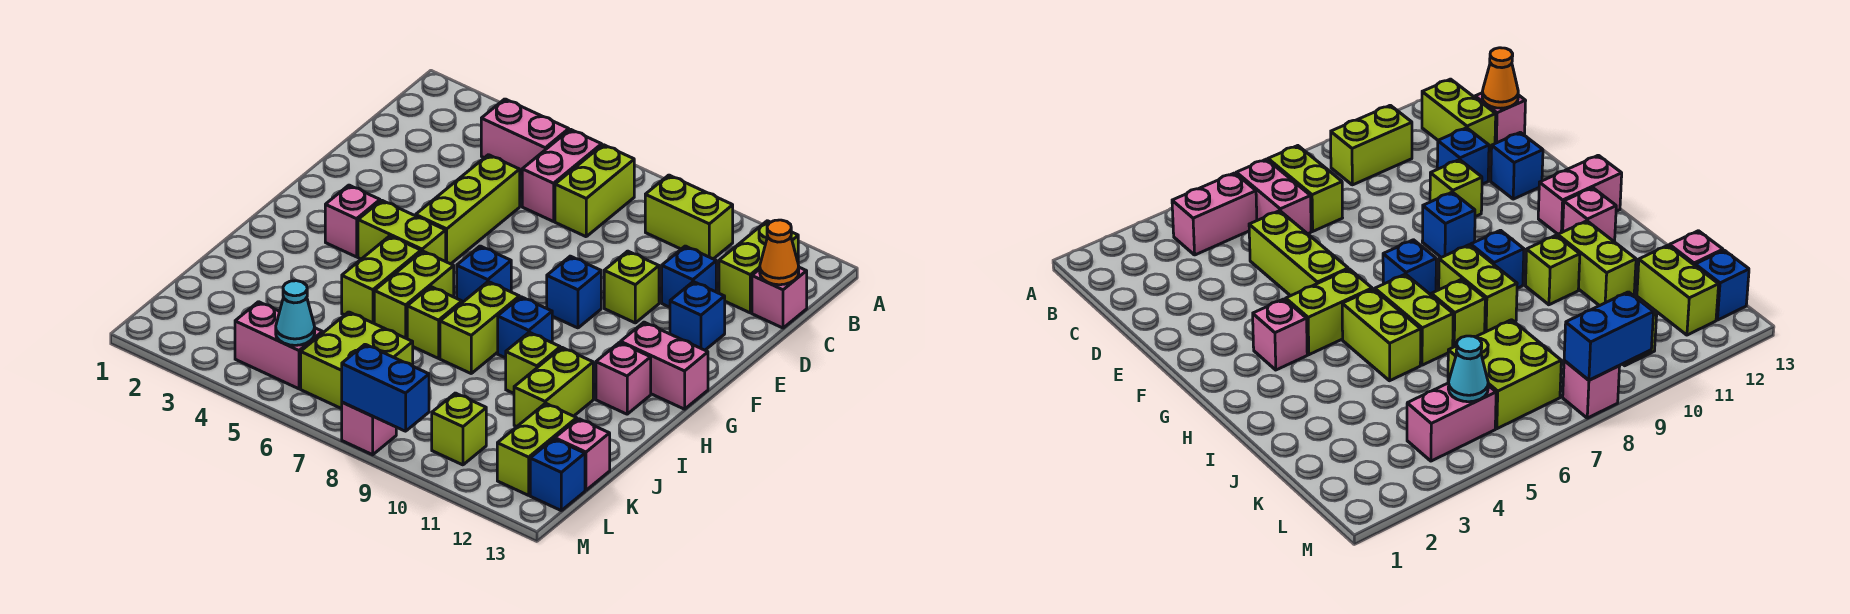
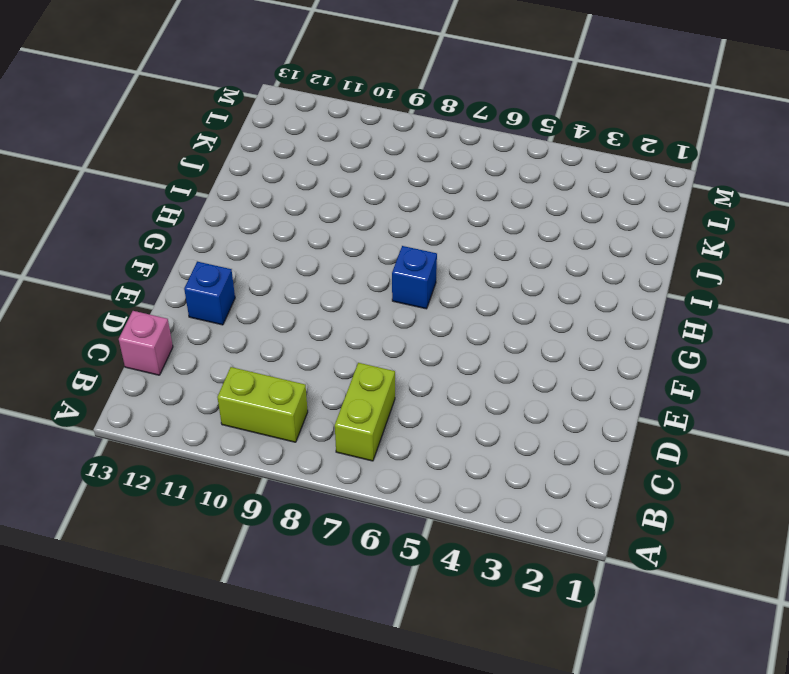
none -> pink brick B4:B5 level 1
none -> pink brick B6:C6 level 1
none -> lime brick B12:C12 level 1
none -> lime brick D5:F5 level 1

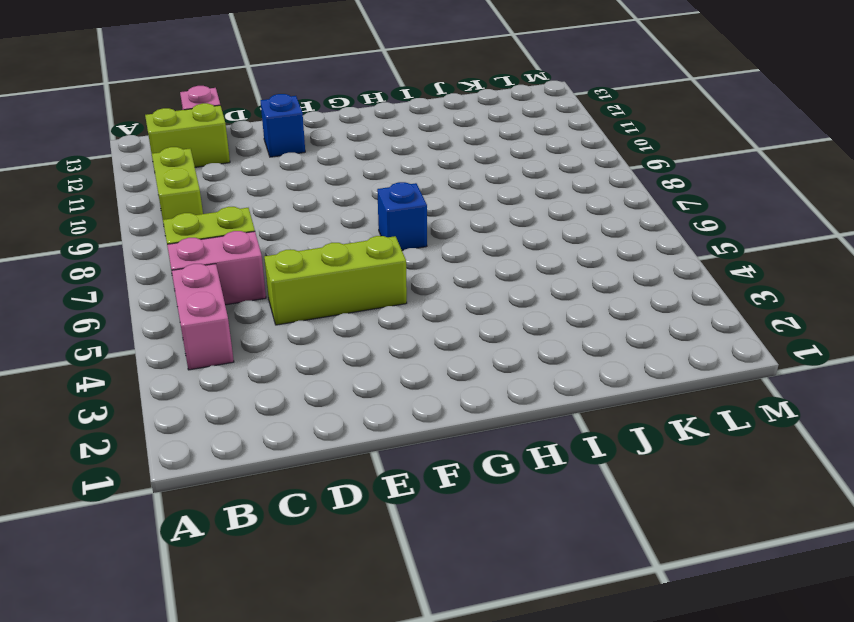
none -> blue brick D11 level 1
none -> lime brick E10 level 1
none -> blue brick F9 level 1
none -> pink brick G3 level 1

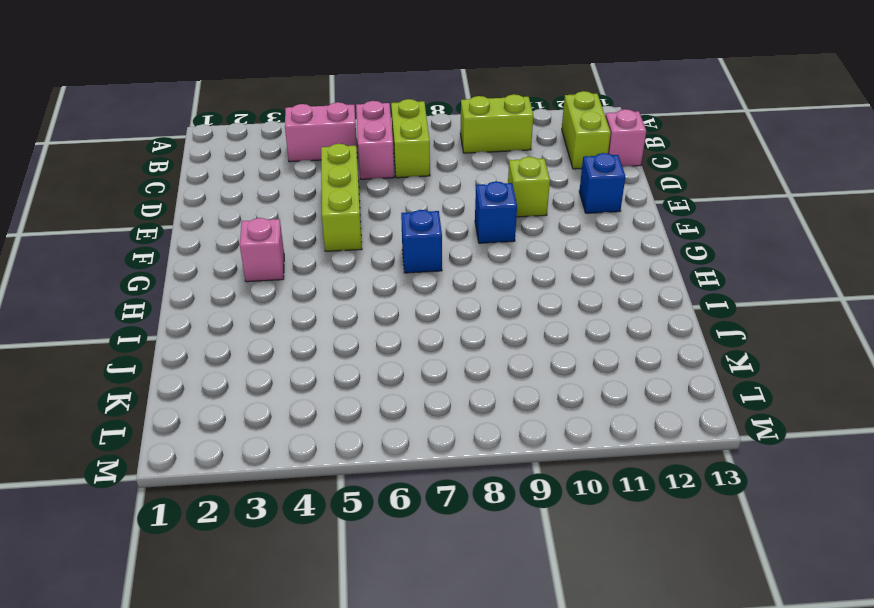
none -> blue brick D11 level 1
none -> lime brick G4:G5 level 1
none -> pink brick G12:G13 level 1
none -> lime brick H5:I5 level 1

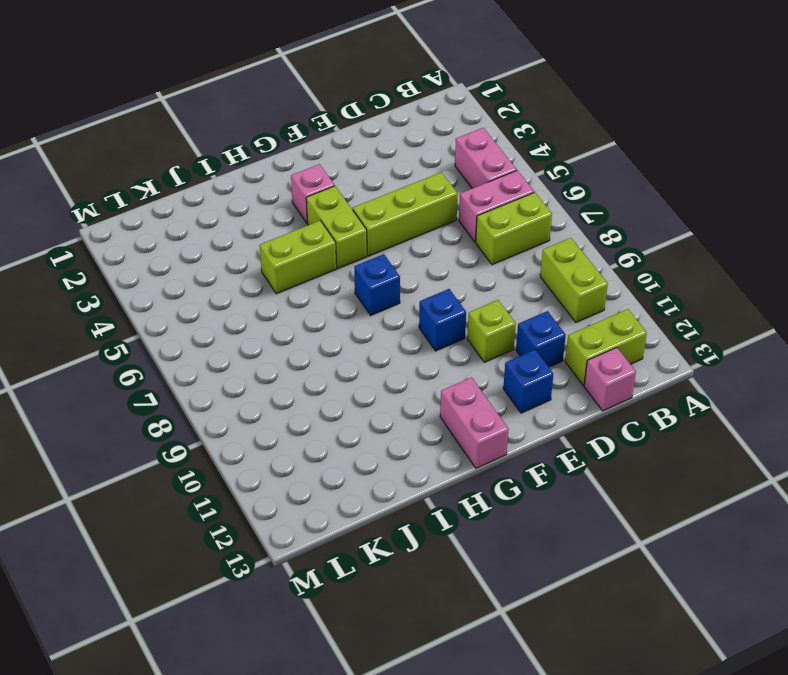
none -> lime brick H6:I6 level 1
none -> lime brick H8:I8 level 1
none -> blue brick H9 level 1
none -> pink brick H12 level 1

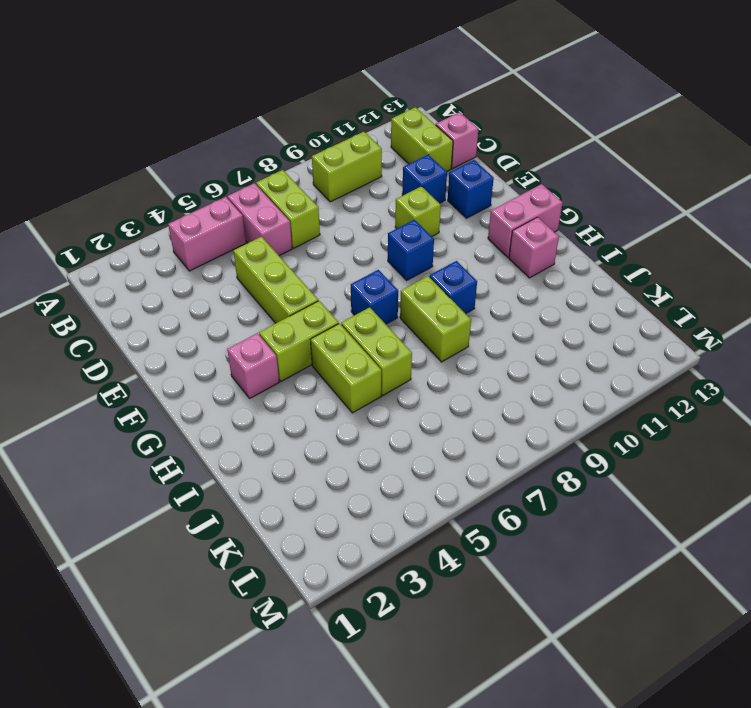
none -> lime brick I7 level 1
none -> lime brick I10 level 1
none -> lime brick I11:J11 level 1
none -> lime brick K6:L7 level 1

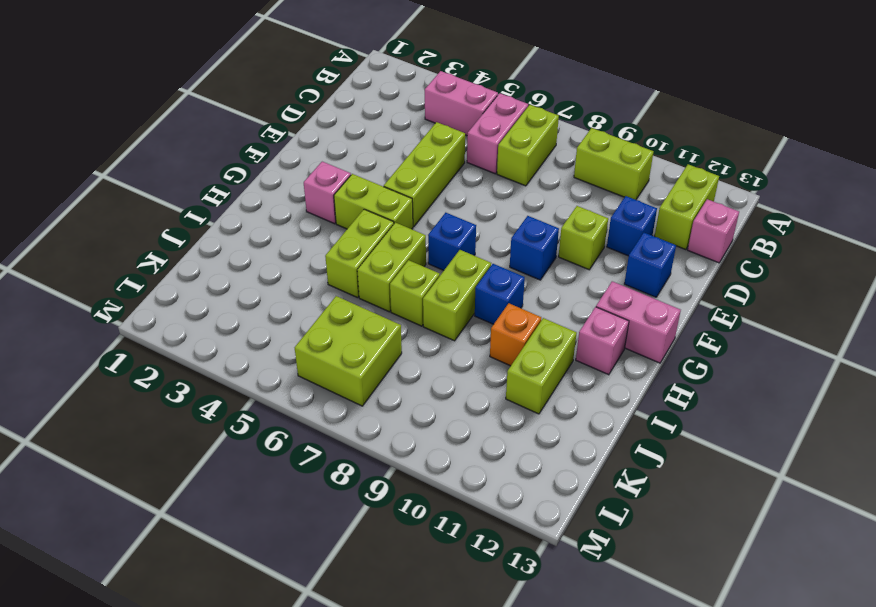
orange brick I10 level 1 -> lime brick I10 level 1
none -> lime brick K12:L12 level 1
none -> pink brick K13 level 1
none -> pink brick L4:L5 level 1
none -> lime brick L10 level 1

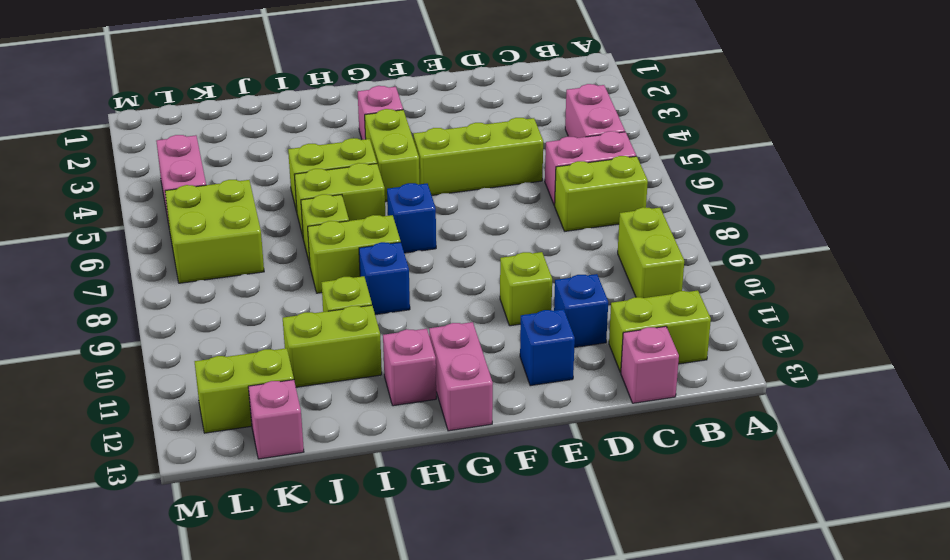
none -> blue brick F9 level 1
none -> lime brick L10 level 1
none -> blue brick L13 level 1
none -> pink brick M8 level 1

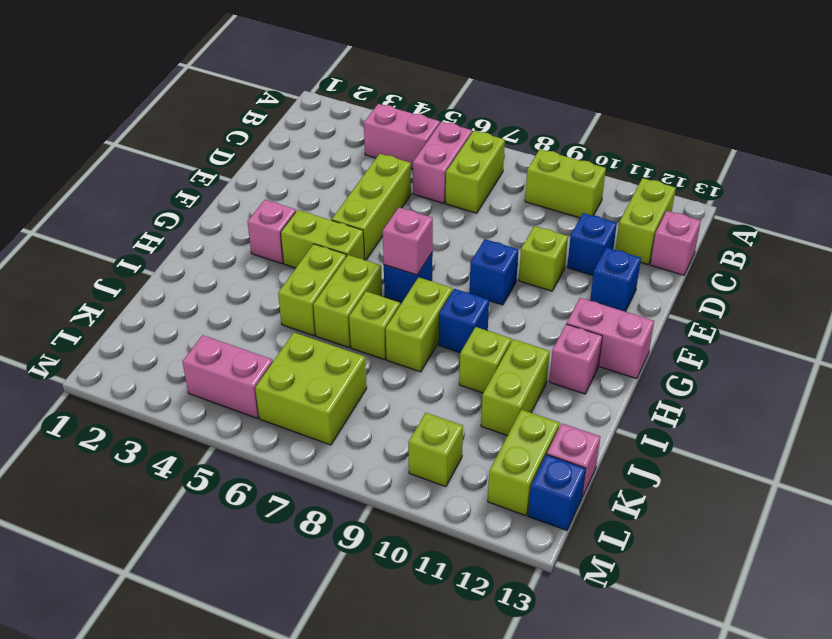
pink brick G7 level 2 -> pink brick M8 level 1
none -> orange cone C13 level 2
none -> cyan cone L5 level 2
none -> blue brick M8:M9 level 2

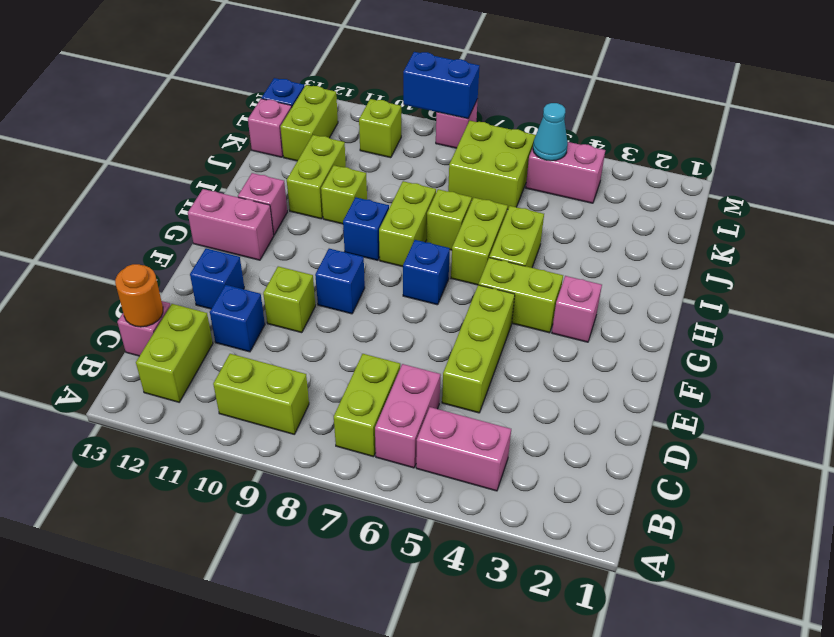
orange round brick C13 level 2 -> orange cone C13 level 2

